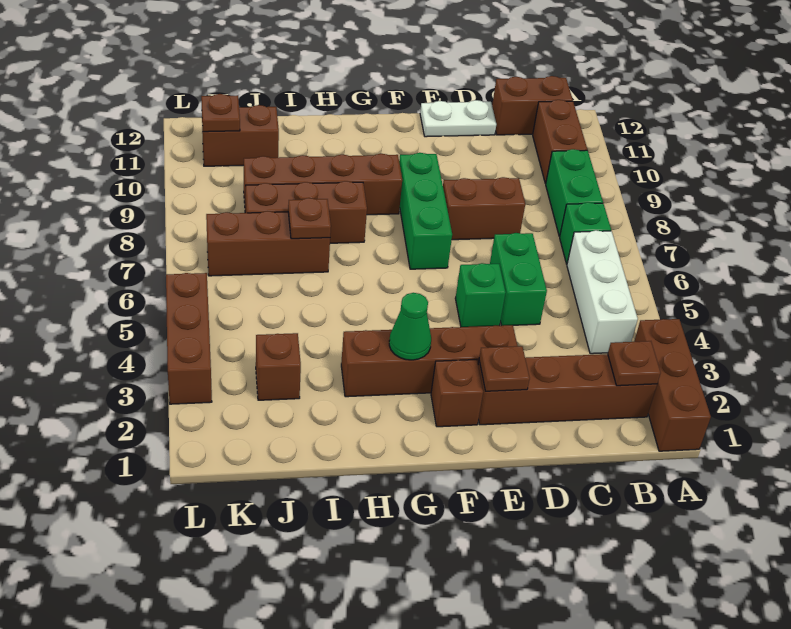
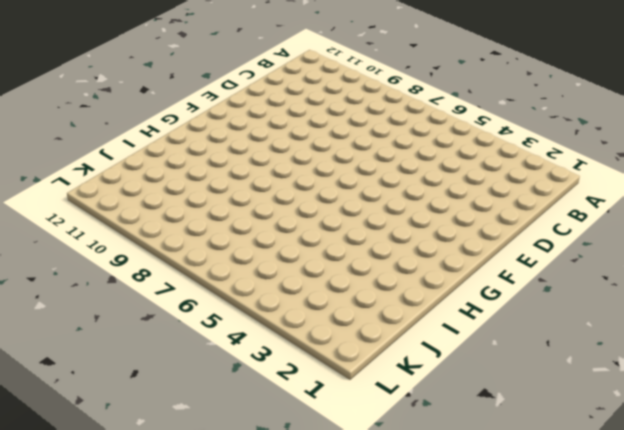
none -> brown brick A1:A3 level 1
none -> brown brick B2:E2 level 1
none -> white brick B4:B6 level 1

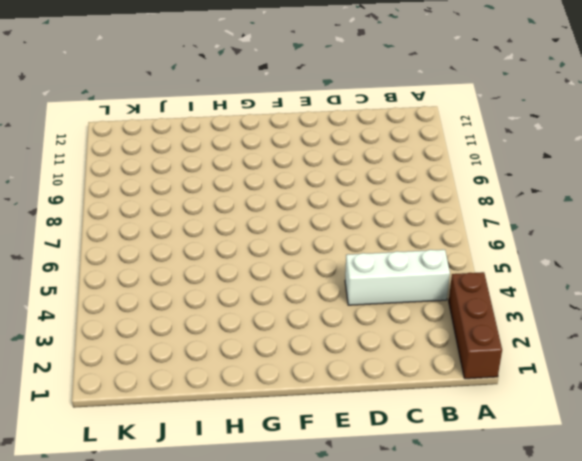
white brick B4:D4 level 1 -> white brick B4:B6 level 1
none -> brown brick B2:E2 level 1
none -> green brick B7 level 1
none -> green brick B8:B9 level 1

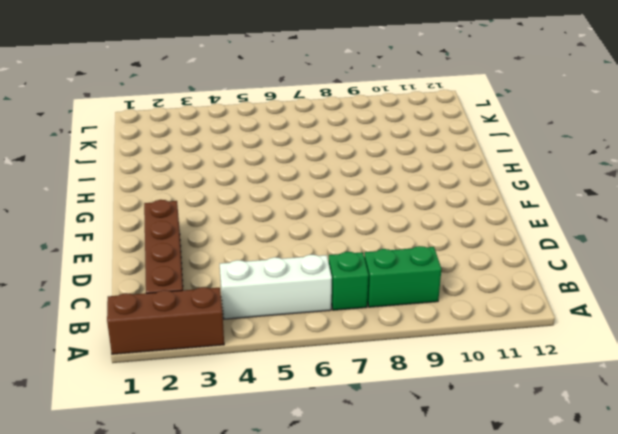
none -> brown brick B10:B11 level 1
none -> brown brick B12:C12 level 1
none -> green brick D5:D6 level 1

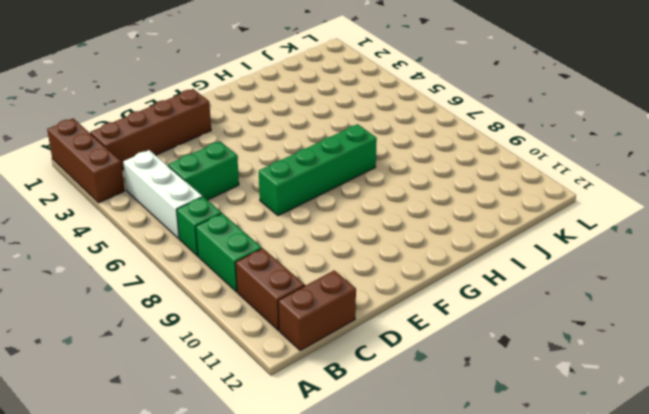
green brick C5:D5 level 1 -> green brick D5:D6 level 1
green brick E7:H7 level 1 -> green brick F7:F9 level 1
none -> brown brick D8:E8 level 1
none -> white plate D12:E12 level 1
none -> brown brick E3:H3 level 1

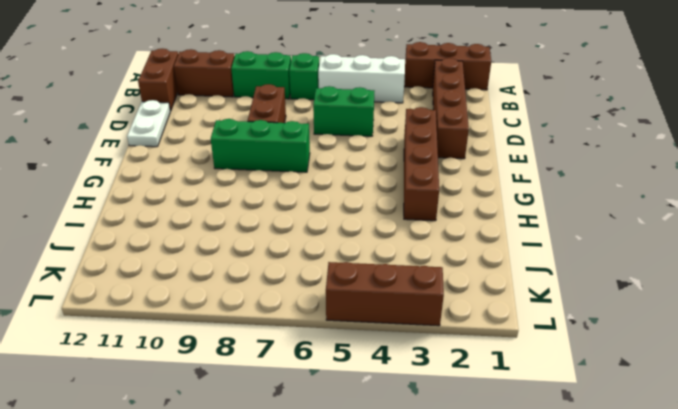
none -> green brick E5 level 1
none -> brown brick F2 level 1
none -> brown brick G9:J9 level 1

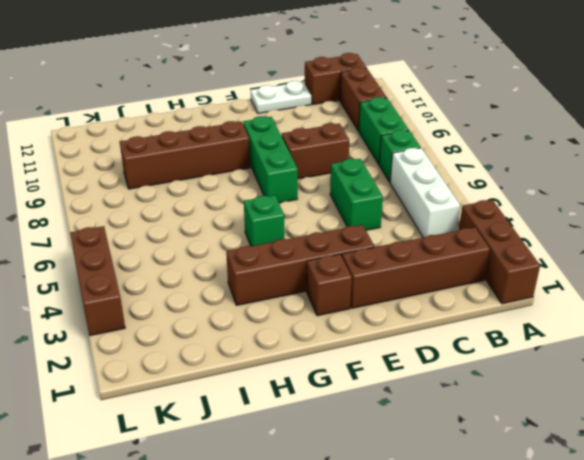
green brick G5 level 1 -> green brick E5 level 1
none -> brown brick H8:J8 level 1
none -> brown brick I7:K7 level 1
none -> brown brick J3 level 1

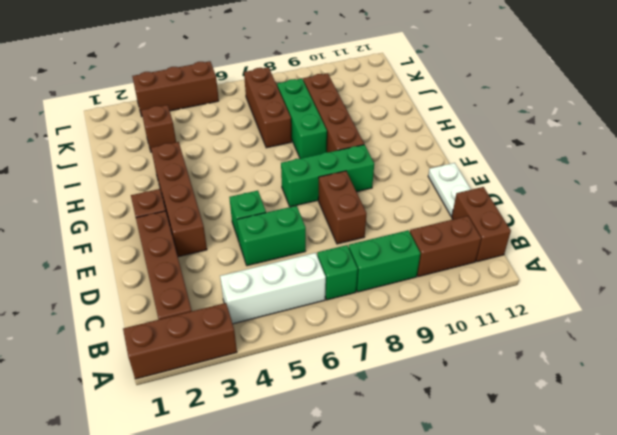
green brick H8:J8 level 1 -> brown brick H8:J8 level 1
none -> brown brick J11:K11 level 1
none -> brown plate B2 level 2
none -> brown plate E2 level 2

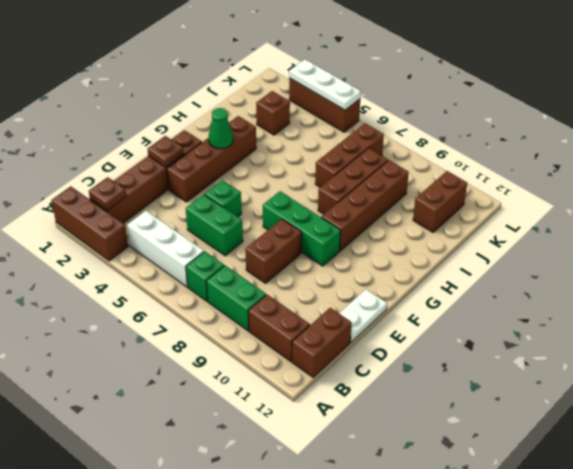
white plate L3:L5 level 2 -> none
none -> brown plate I7 level 2
none -> brown plate K11 level 2

